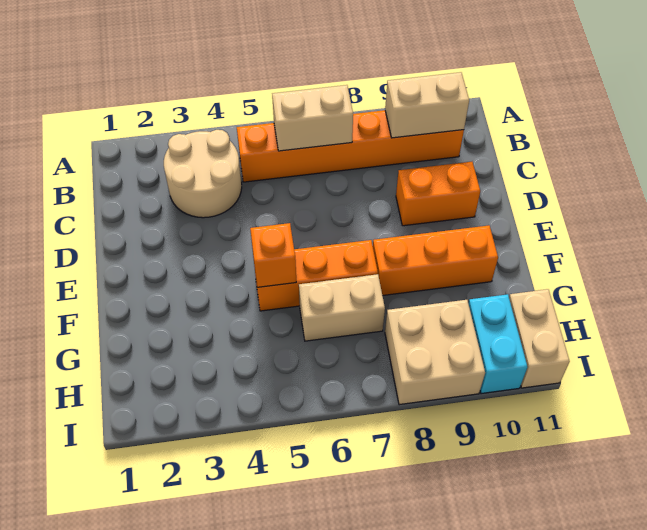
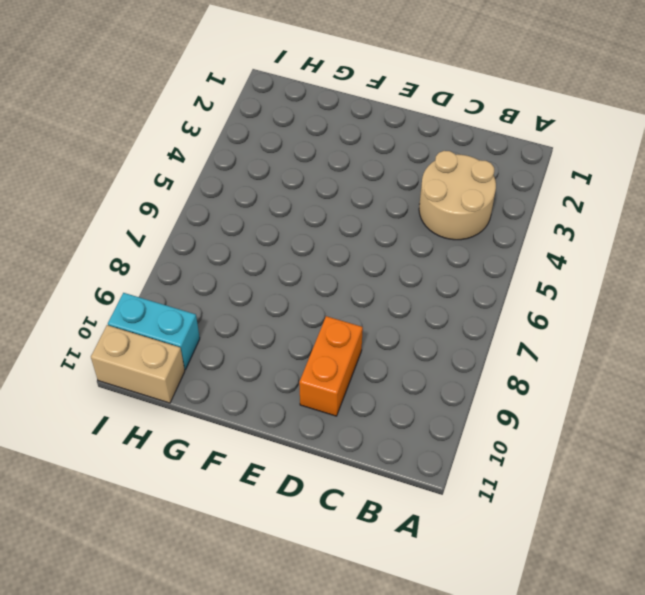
none -> orange brick B5:B10 level 1
none -> orange brick F5:F7 level 1
none -> orange brick F8:F10 level 1

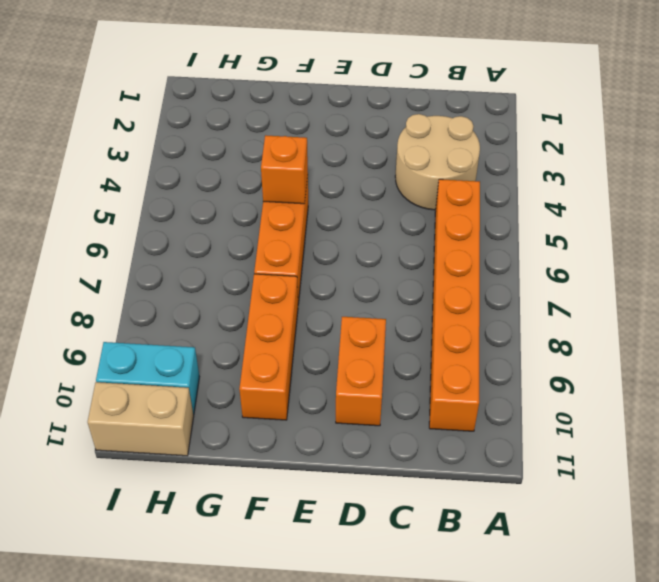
none -> tan brick G6:G7 level 1
none -> tan brick H8:I9 level 1
none -> tan brick B6:B7 level 2

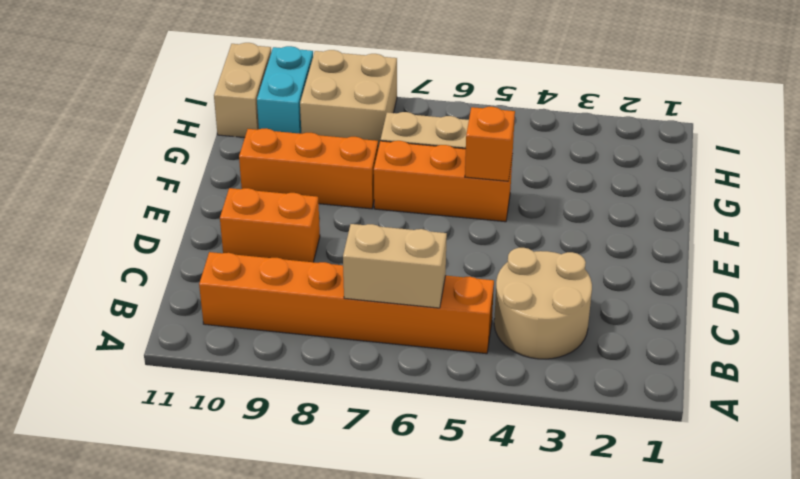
none -> tan brick B9:B10 level 2

